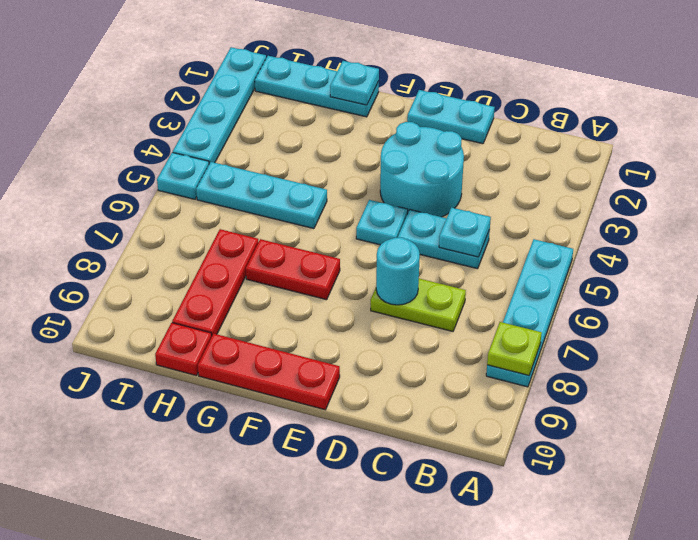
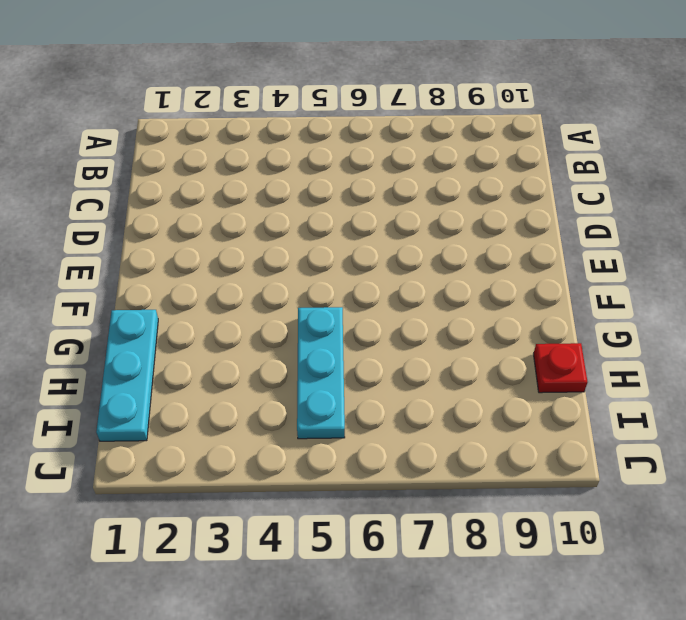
none -> cyan plate A5:A8 level 1
none -> cyan plate C5:D5 level 1
none -> lime plate C7:D7 level 1

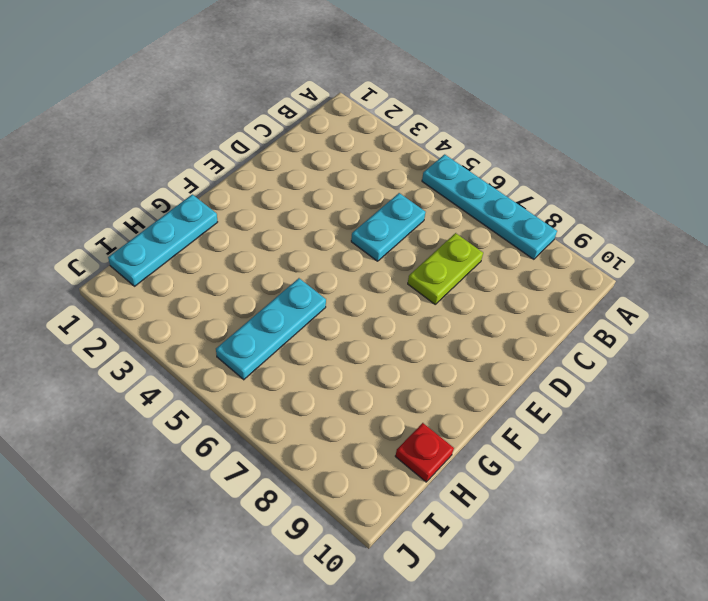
none -> cyan plate D1:E1 level 1
none -> cyan round brick D3:E4 level 1
none -> cyan plate E5 level 1

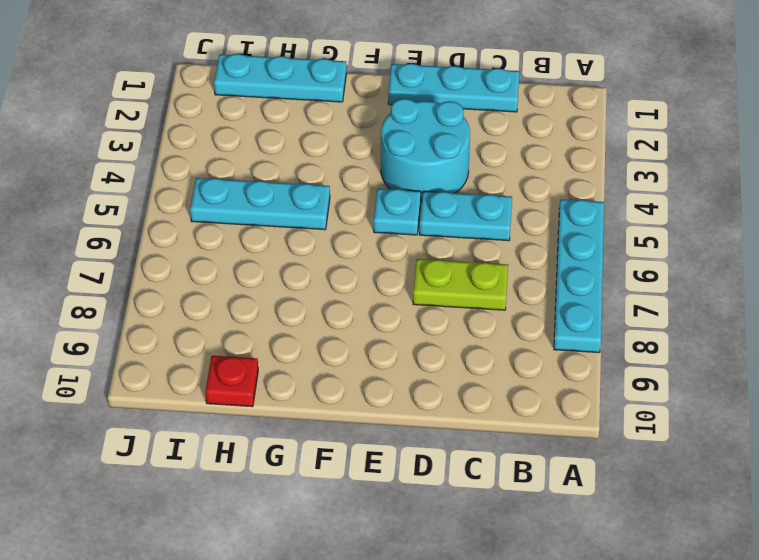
cyan plate C1:E1 level 1 -> cyan plate D1:E1 level 1
none -> red plate E10:G10 level 1
none -> red plate F7:G7 level 1
none -> red plate H7:H9 level 1

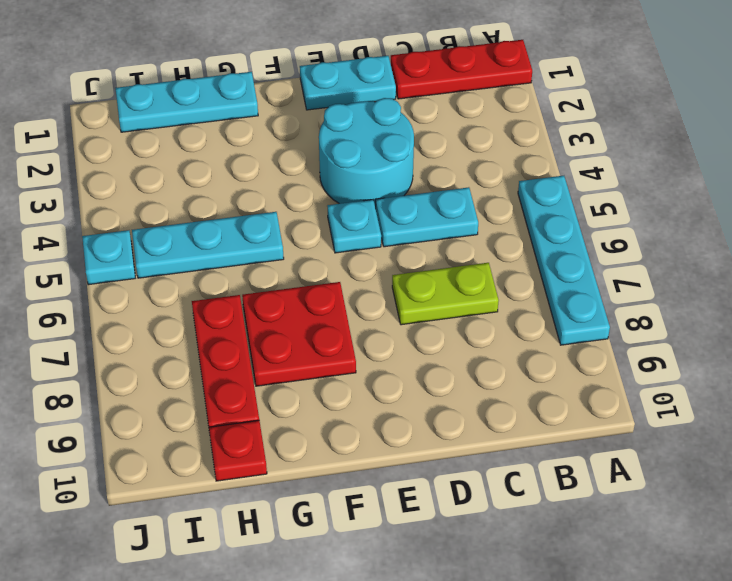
red plate A1:C1 level 1 -> red plate E10:G10 level 1
red plate F7:G8 level 1 -> red plate F7:G7 level 1
none -> cyan plate J1:J4 level 1
none -> lime plate A8 level 2
none -> cyan plate C5 level 2

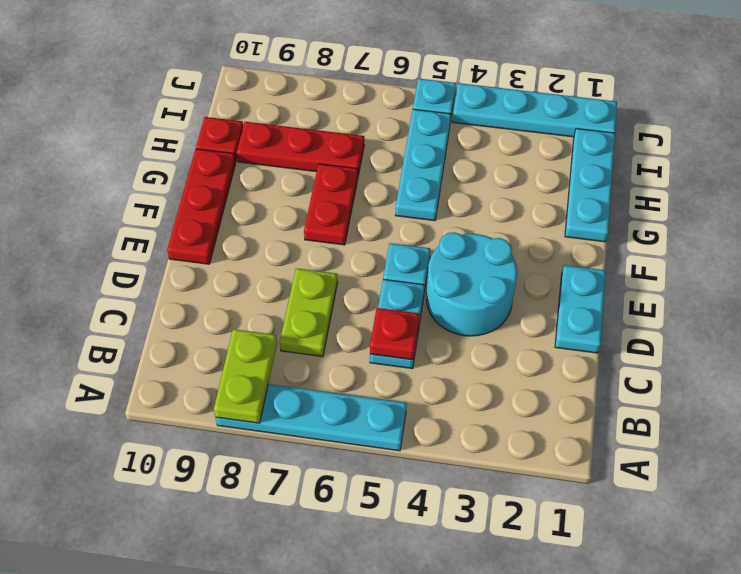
lime plate A8:B8 level 2 -> lime plate A8 level 2
red plate C5 level 2 -> cyan plate C5 level 2
none -> cyan round brick D7 level 2
none -> cyan plate G1 level 2

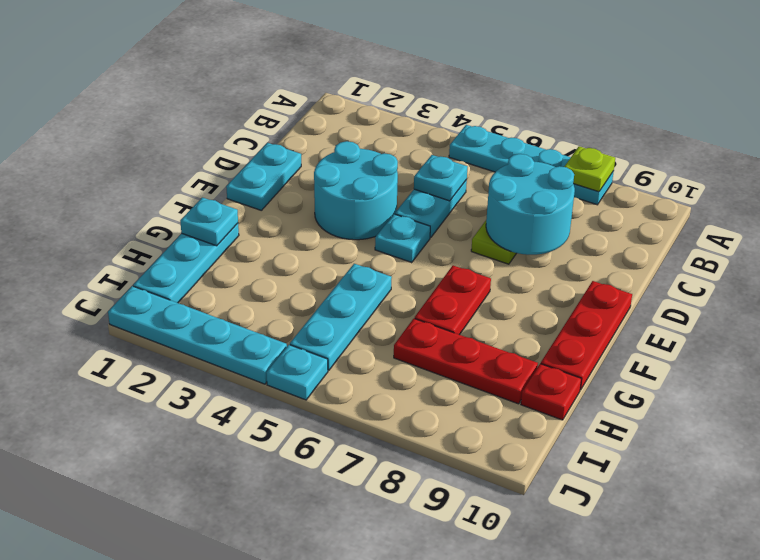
cyan round brick C7:D8 level 2 -> cyan round brick D7 level 2

